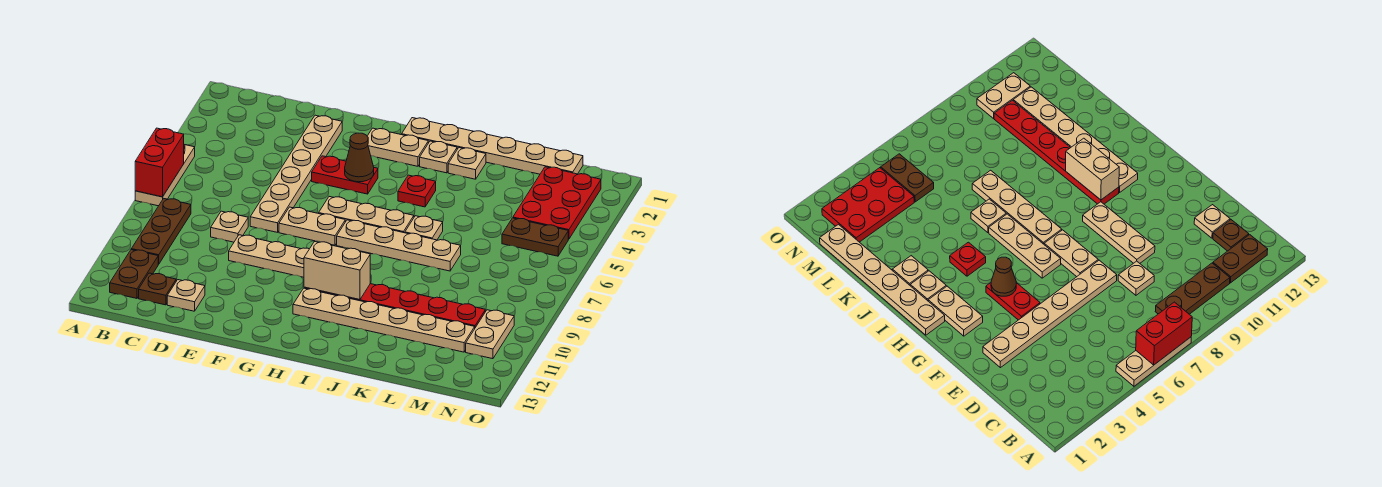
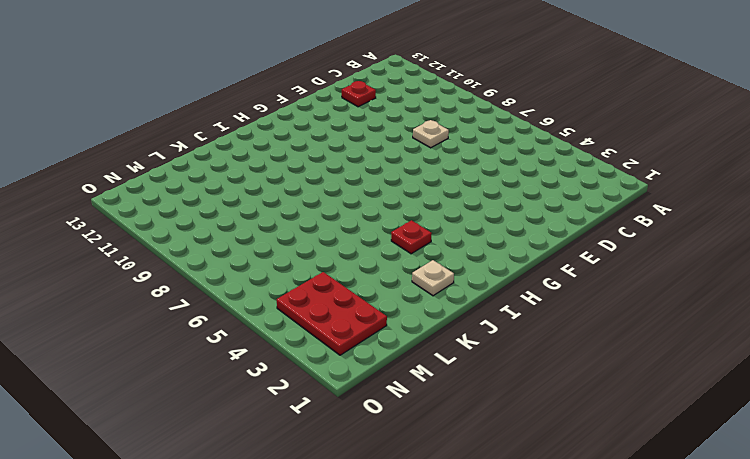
red plate D12 level 1 -> tan plate D12 level 1
none -> tan plate A5:A7 level 1
none -> brown plate B8:B10 level 1
none -> brown plate B11:B12 level 1

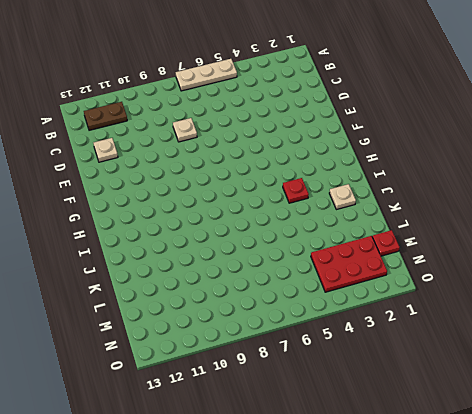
red plate M1 level 1 -> tan plate H1:M1 level 1
none -> brown plate B8:B10 level 1
none -> brown plate C12 level 1
none -> tan plate E2:E7 level 1

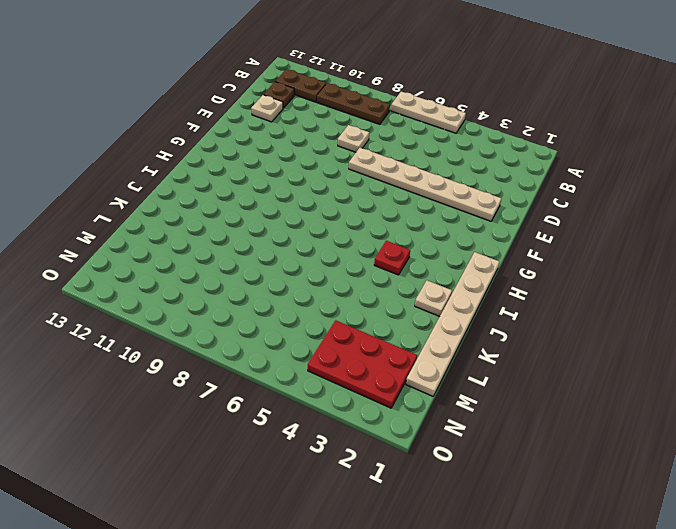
none -> tan plate E9:G9 level 1
none -> red plate F4:G4 level 1
none -> tan plate F7:G7 level 1

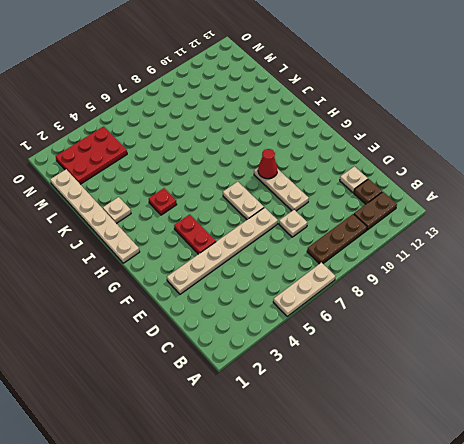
red cone G9 level 2 -> none
none -> tan plate G2:H2 level 1
none -> tan plate G6:I6 level 1
none -> tan plate H7:K7 level 1

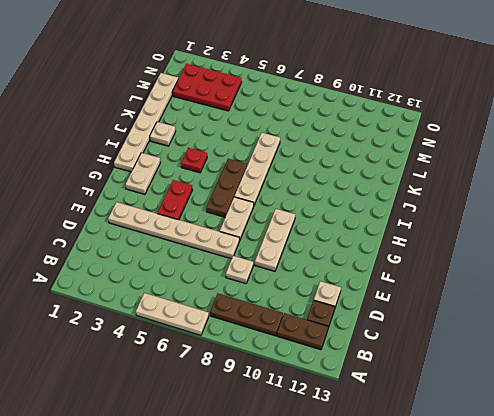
brown plate G6:I6 level 1 -> tan plate G6:I6 level 1
none -> red plate H10:M10 level 1
none -> tan plate H11:M11 level 1
none -> tan plate I2 level 1

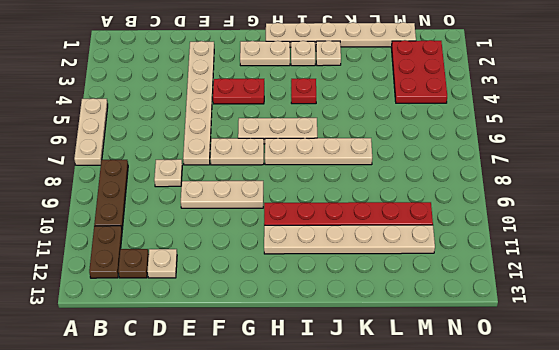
none -> tan plate J6 level 1
none -> brown plate M5:N5 level 1
none -> tan plate N10:N11 level 1

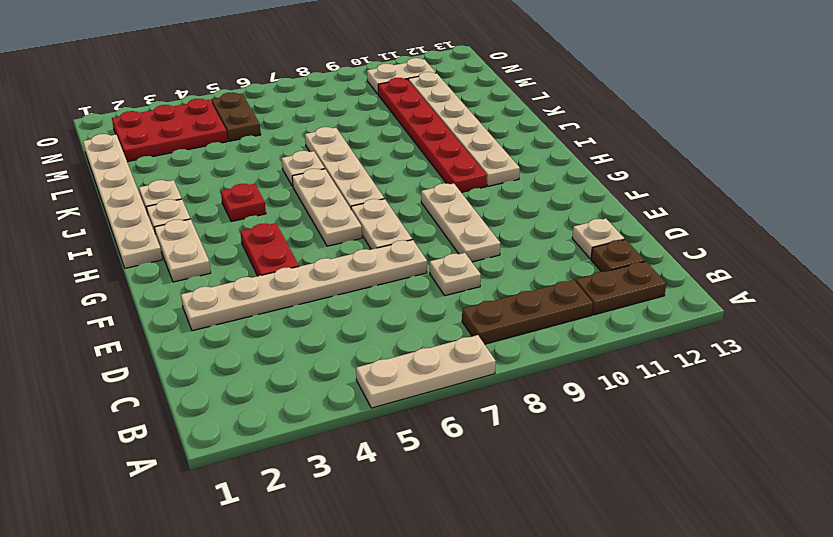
none -> red brick A6:A7 level 2
none -> brown cone G4 level 2
none -> tan brick H10:I10 level 2

